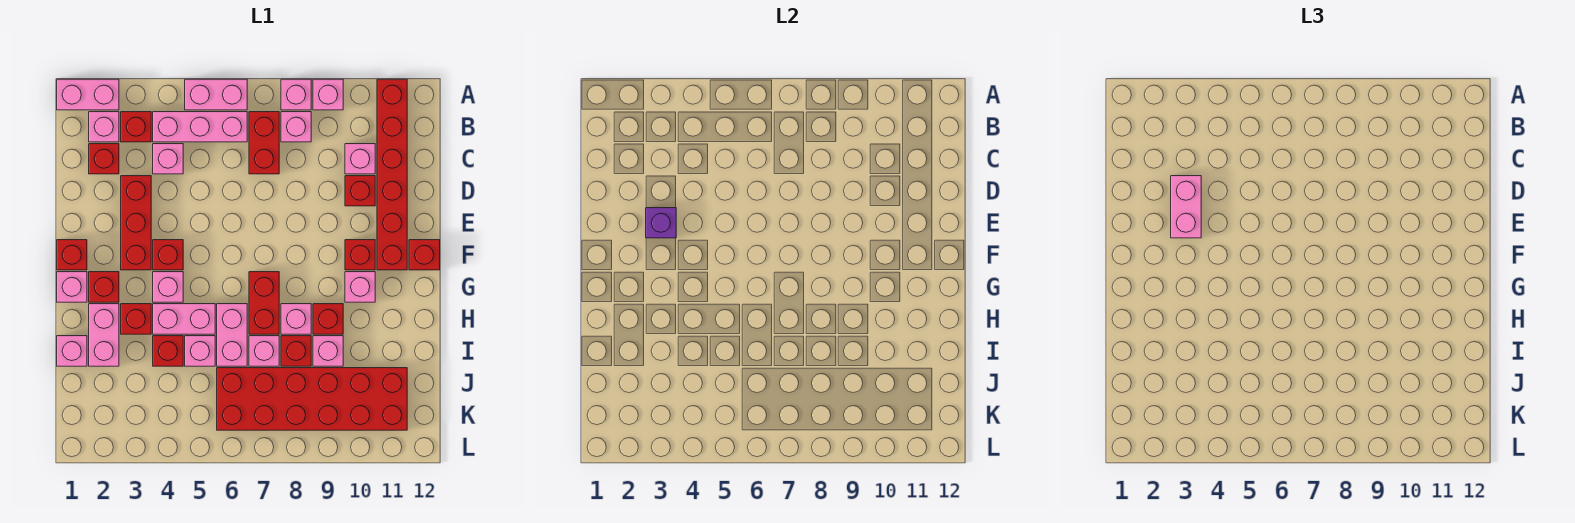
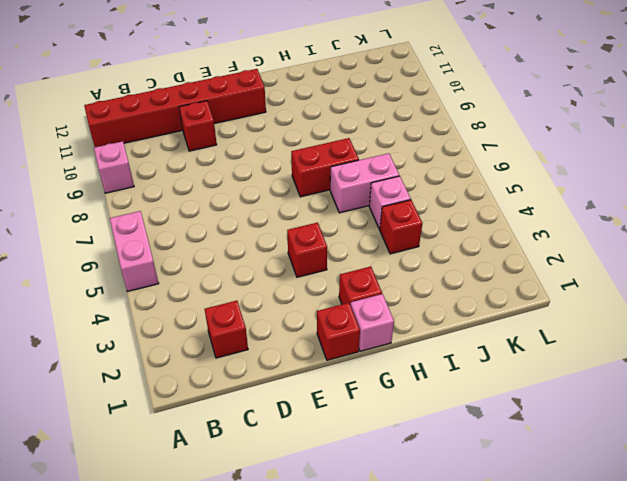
none -> pink brick A1:A2 level 1
none -> pink brick A8 level 1
none -> pink brick B2 level 1
none -> red brick B3 level 1

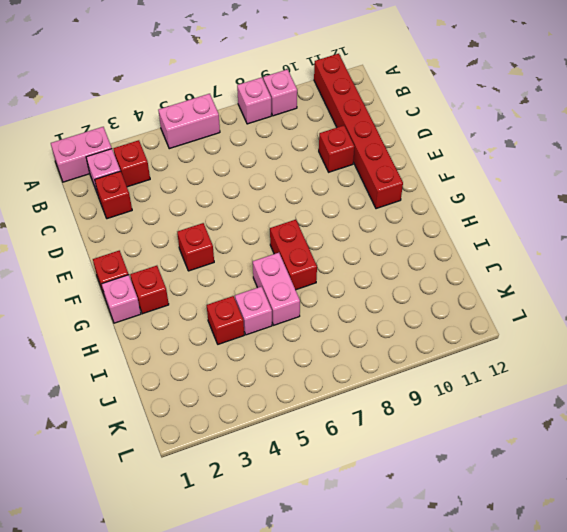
none -> pink brick B4:B6 level 1
none -> red brick B7:C7 level 1
none -> pink brick B8 level 1
none -> pink brick C4 level 1

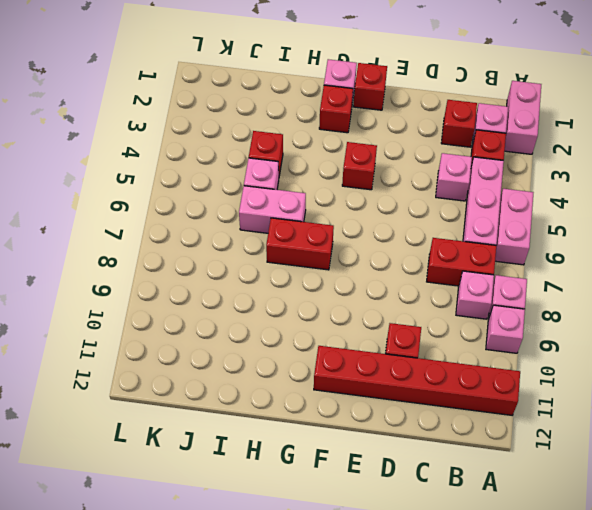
none -> pink brick C10 level 1
none -> red brick D3:F3 level 1
none -> red brick F10 level 1
none -> red brick F12 level 1

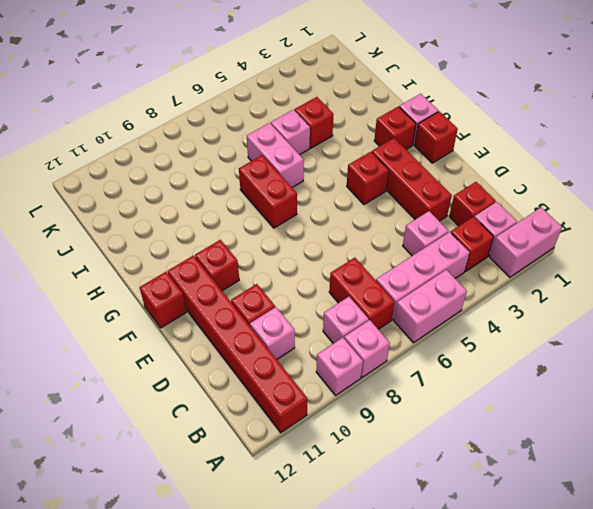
none -> pink brick G4 level 1
none -> pink brick G10 level 1
none -> pink brick H2:I2 level 1
none -> red brick H3 level 1

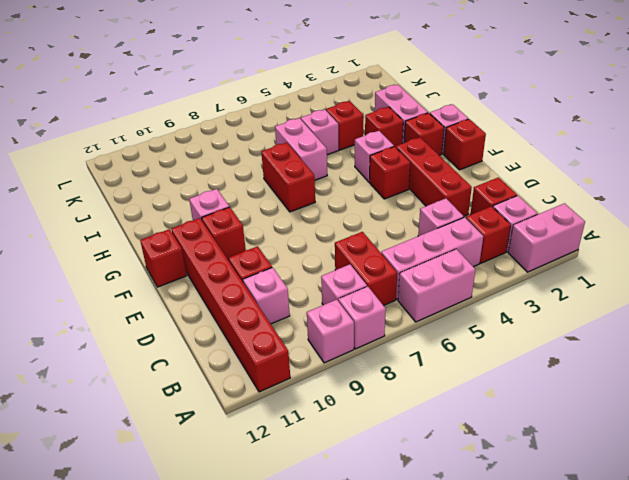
none -> pink brick H4:H5 level 1
none -> pink brick H8 level 1
none -> red brick H9 level 1
none -> pink brick I1 level 1

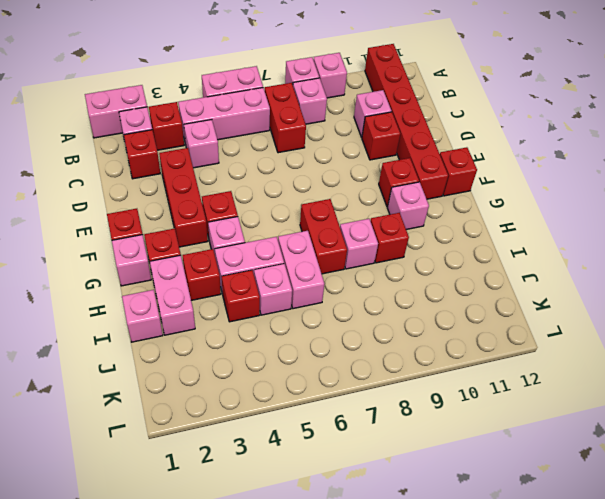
none -> pink brick I7 level 1
none -> red brick I8 level 1
none -> pink brick I9 level 1
none -> red brick J6:K11 level 1

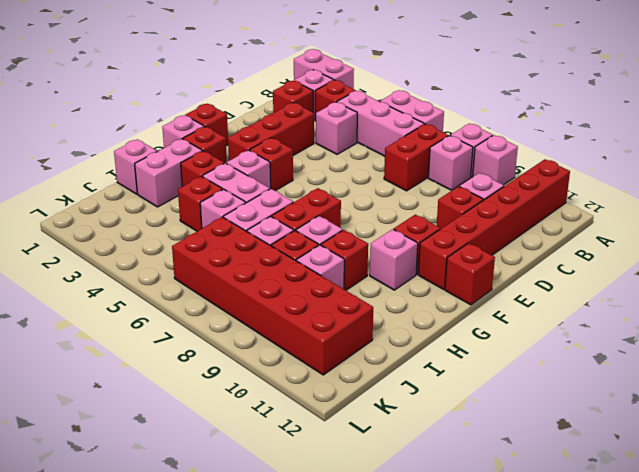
none -> purple brick E3 level 2
none -> pink brick D3:E3 level 3

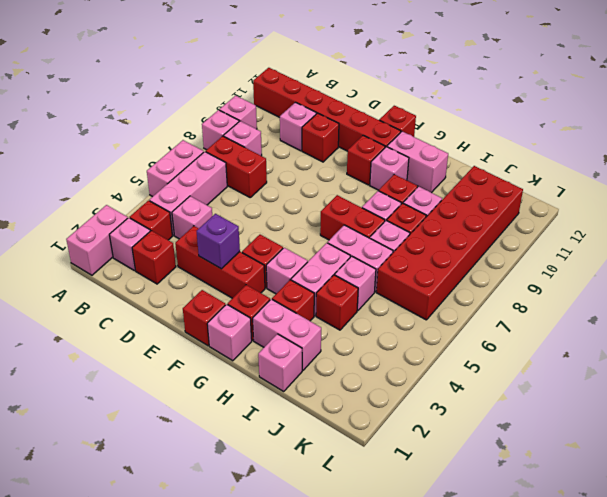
pink brick G11:H11 level 1 -> pink brick D3:E3 level 3

